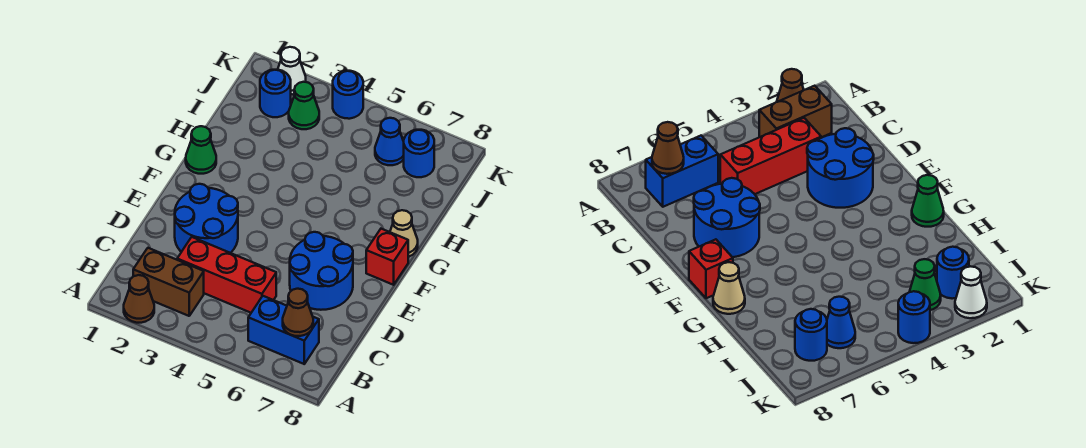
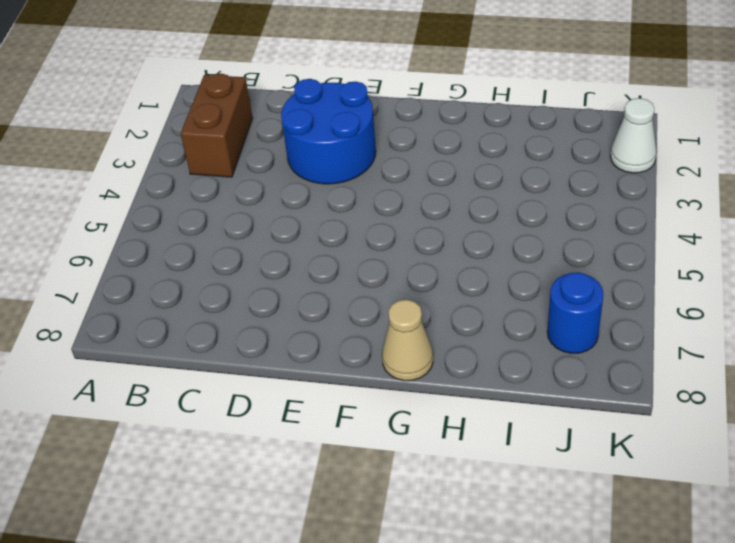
none -> brown cone A2 level 1
none -> blue brick B6:B7 level 1
none -> red brick C3:C5 level 1

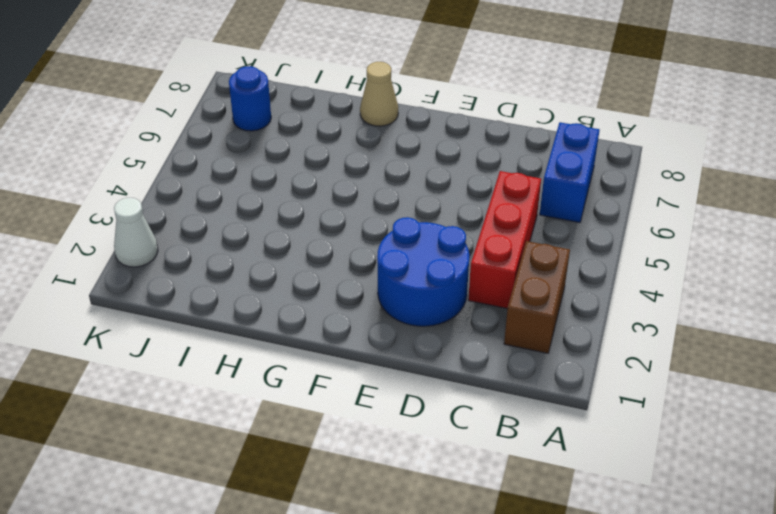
none -> brown cone A2 level 1
none -> blue round brick D6:E7 level 1
none -> red brick F8 level 1

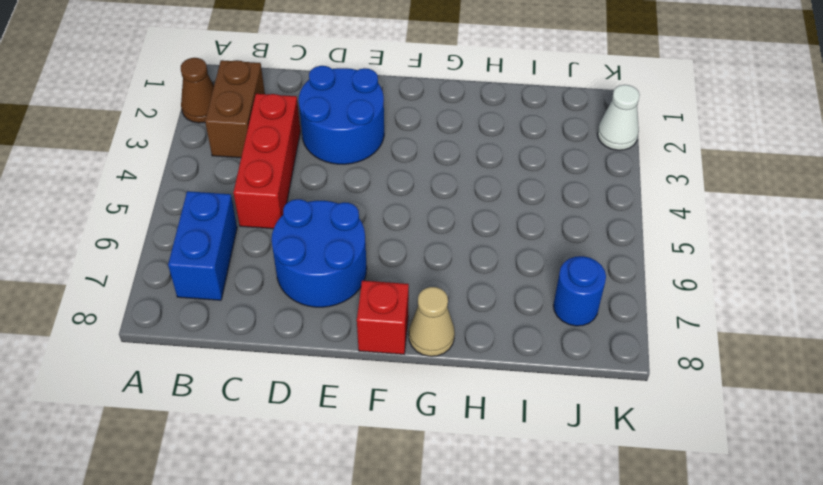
none -> green cone G1 level 1
none -> blue round brick J2 level 1
none -> green cone J3 level 1

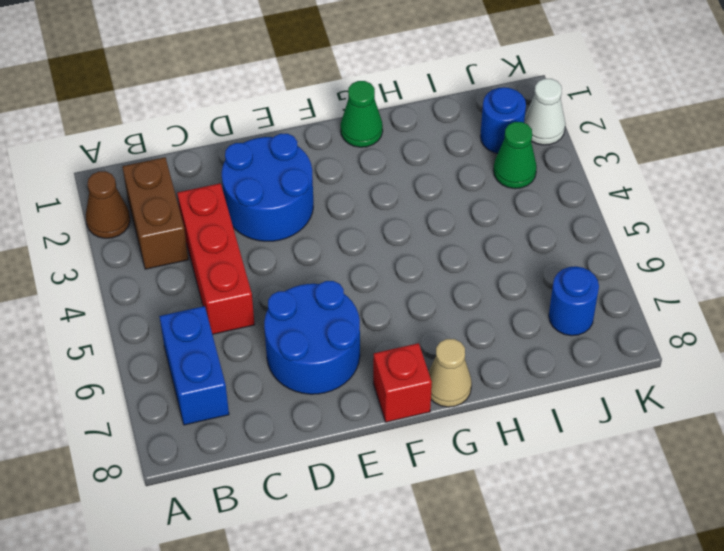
none -> blue cone J6 level 1
none -> blue round brick K4 level 1
none -> brown cone B7 level 2

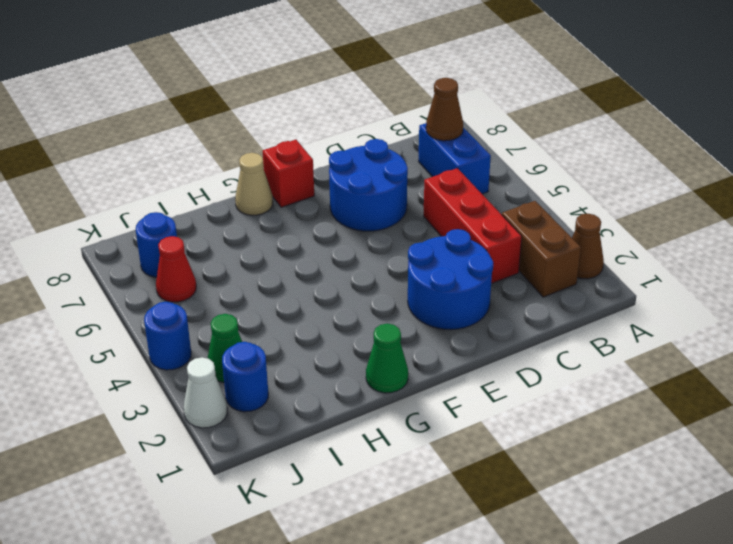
red cone J6 level 1 -> blue cone J6 level 1

